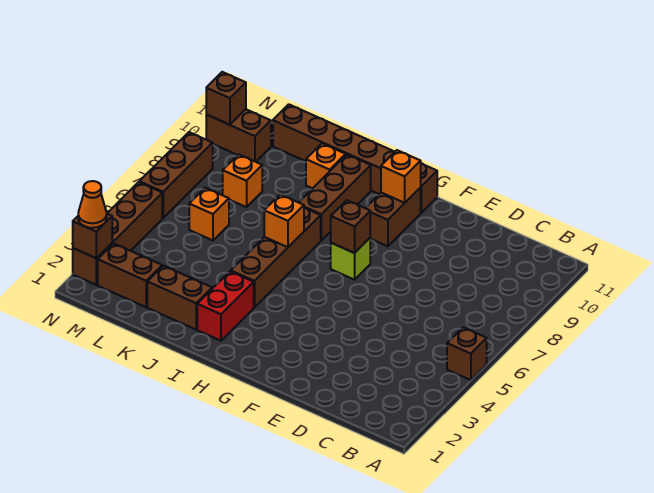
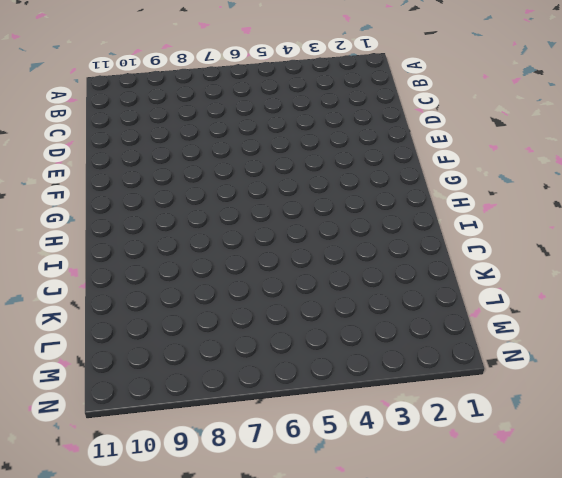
none -> brown brick A5 level 1
none -> lime brick G7 level 1
none -> brown brick G9:G10 level 1

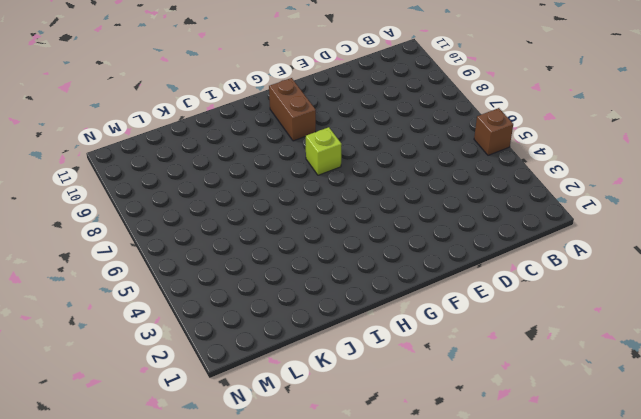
none -> brown brick G11:L11 level 1
none -> red brick I2:I3 level 1
none -> brown brick I4:I7 level 1

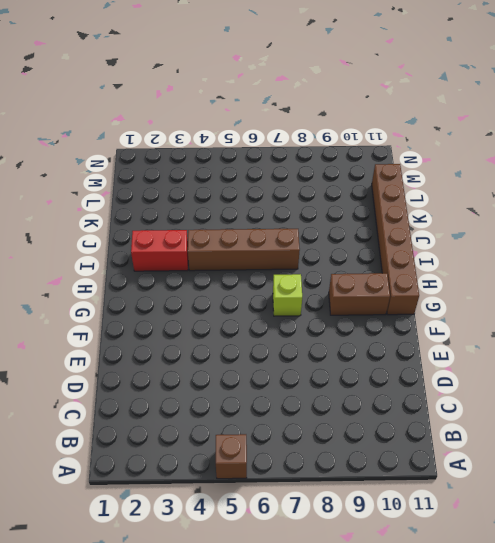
none -> brown brick I8:I10 level 1
none -> brown brick J2:K2 level 1
none -> orange brick J10 level 1

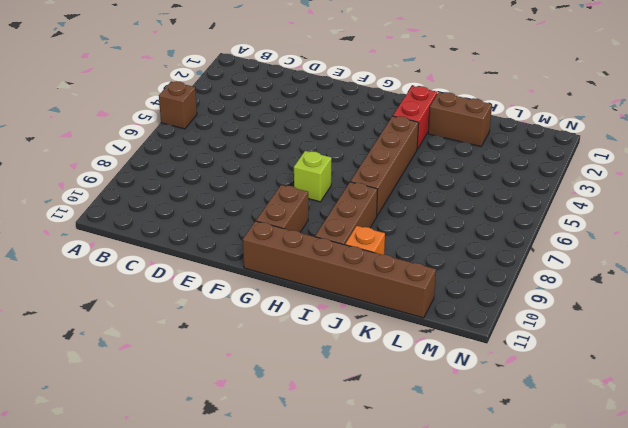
none -> brown brick L2:M2 level 1
none -> orange brick L6 level 1
none -> orange brick L8 level 1

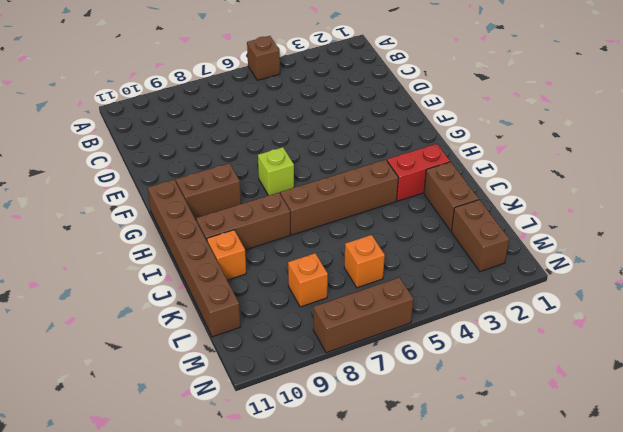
none -> brown brick M10:N10 level 1
none -> brown brick N2:N5 level 1
none -> brown brick G7 level 2

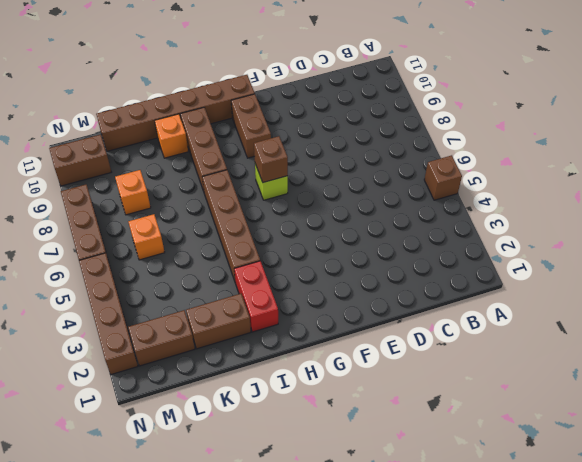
none -> orange brick G10 level 2
none -> orange brick I6 level 2
none -> brown brick N2 level 2

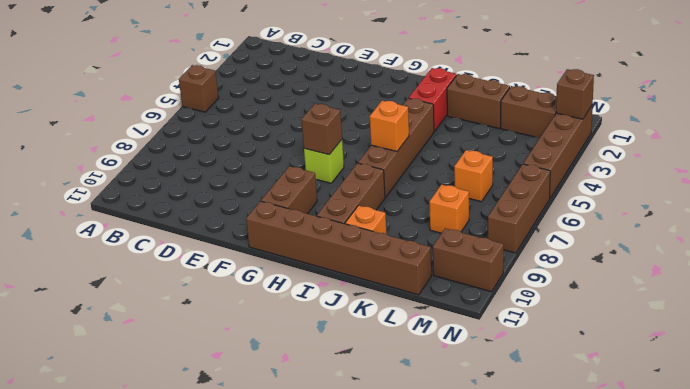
none -> orange brick G10 level 2
none -> brown brick N10 level 2
none -> orange cone N2 level 3

